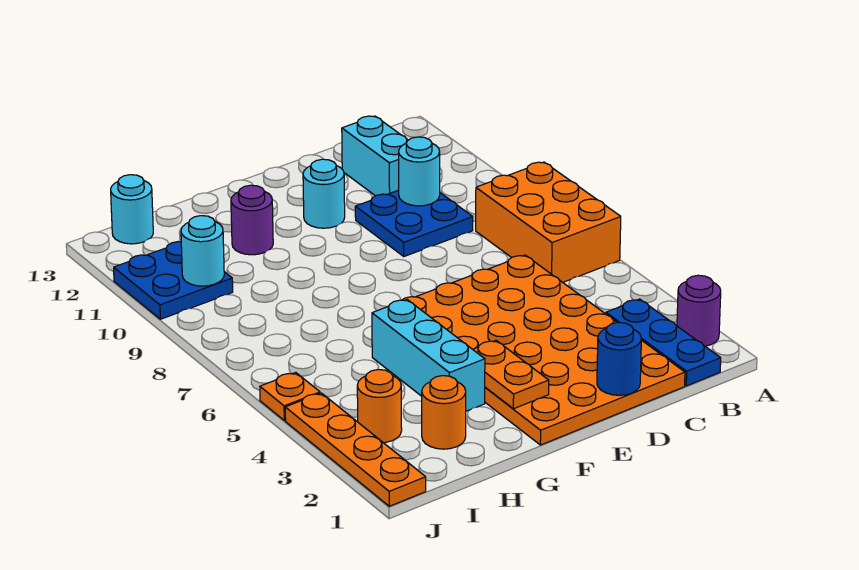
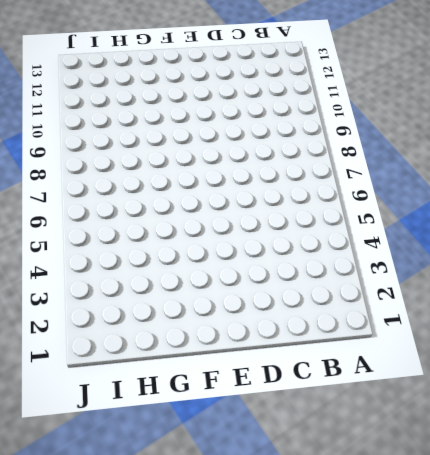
none -> purple round brick A2 level 1
none -> orange brick A6:B8 level 1
none -> blue plate B1:B3 level 1

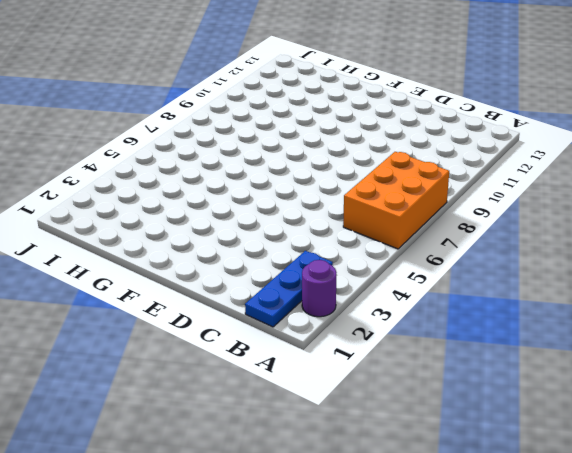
none -> orange plate C1:F6 level 1
none -> blue plate C9:D10 level 1
none -> cyan brick C11:C12 level 1

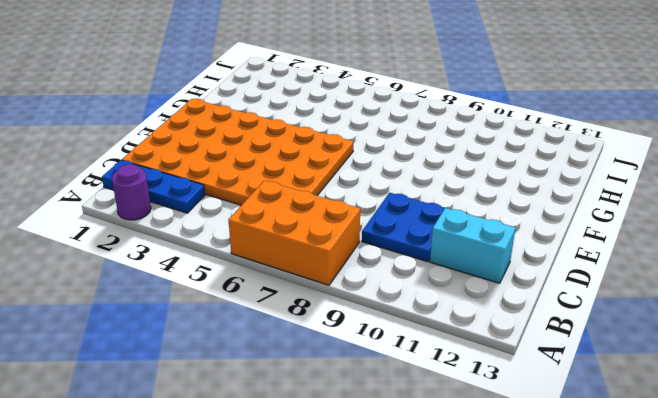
none -> cyan round brick E11 level 1
none -> cyan brick G3:G5 level 1
none -> purple round brick G11 level 1

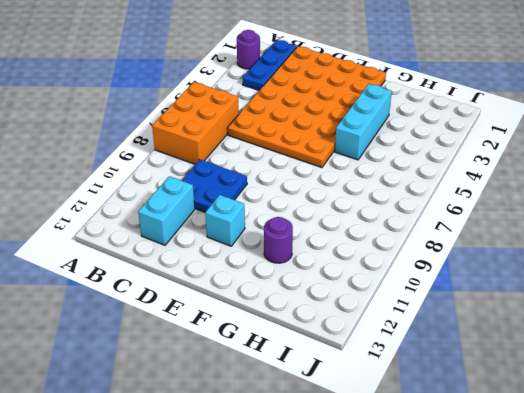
cyan brick E11 level 1 -> cyan round brick E11 level 1
none -> orange round brick H2 level 1
none -> orange round brick I3 level 1
none -> blue plate I10:J11 level 1

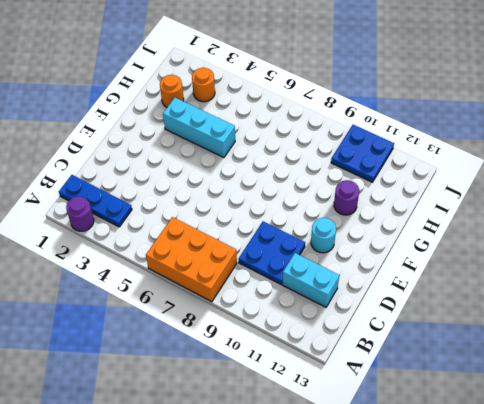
none -> orange plate C1:F6 level 1
none -> cyan round brick I13 level 1
none -> orange plate J1:J4 level 1

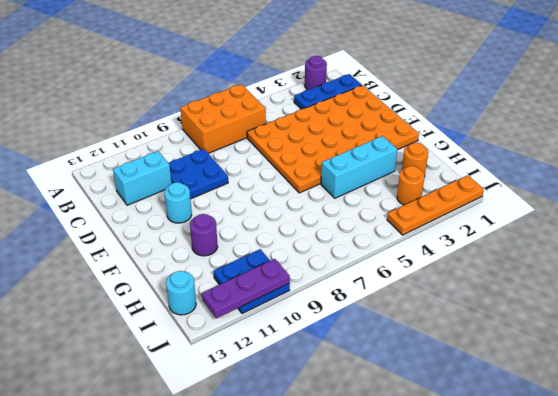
purple plate J10:J12 level 2 -> none
none -> orange plate J5 level 1
none -> cyan round brick C10 level 2
none -> blue round brick D1 level 2

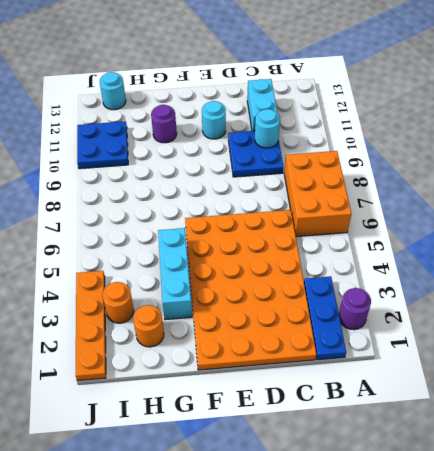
none -> orange plate J5 level 1
none -> blue round brick D1 level 2
none -> orange plate F2:F3 level 2

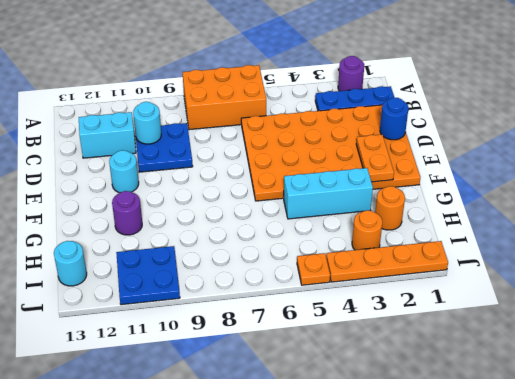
orange plate E2:F2 level 2 -> orange plate F2:F3 level 2
none -> cyan round brick I10 level 2

